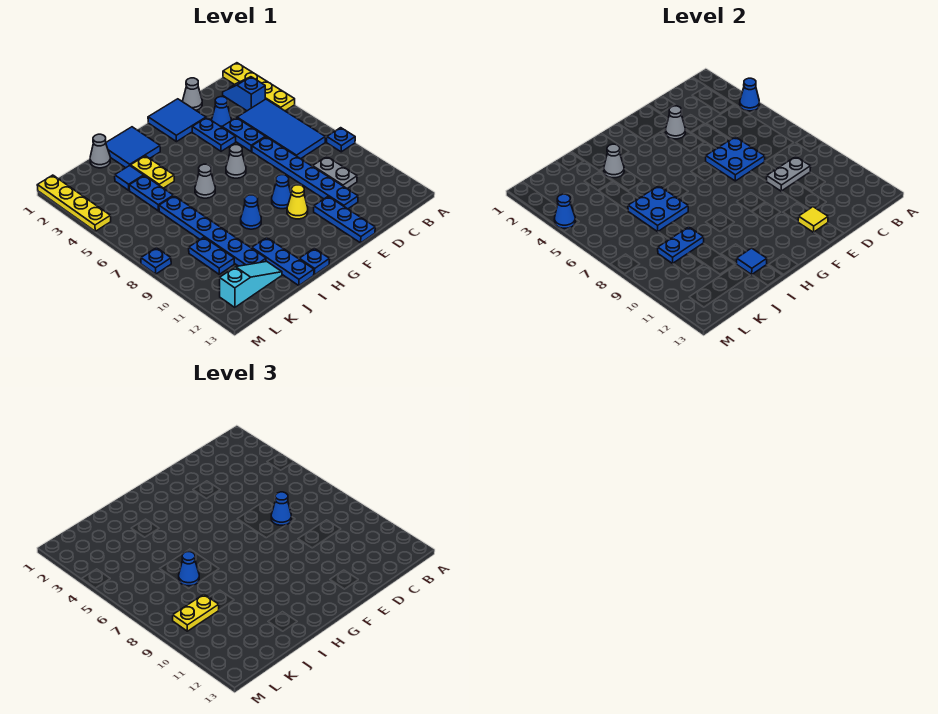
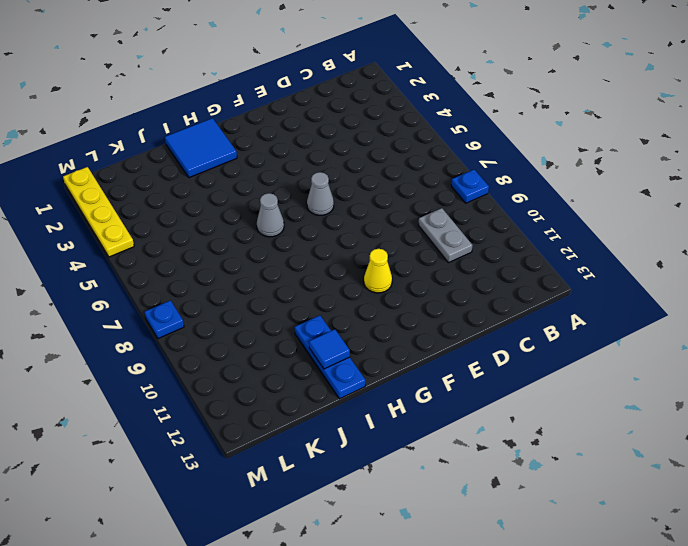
none -> yellow plate A1:A4 level 1
none -> blue slope B2:B3 level 1 top 3
none -> blue tile B4:C7 level 1
none -> grey cone D1 level 1

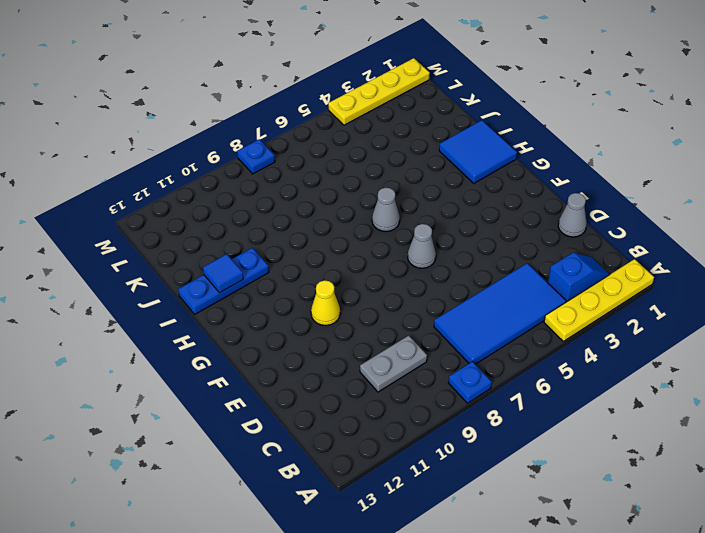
none -> blue cone D3 level 1
none -> blue plate D4:D5 level 1
none -> blue plate D6:D11 level 1
none -> blue tile E1:F2 level 1

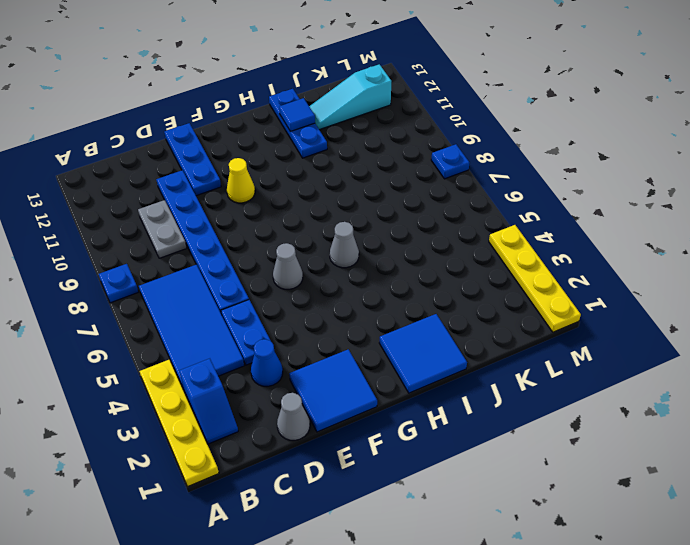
none -> blue plate E3:E4 level 1
none -> blue cone F9 level 1
none -> blue cone H9 level 1
none -> blue plate H13 level 1

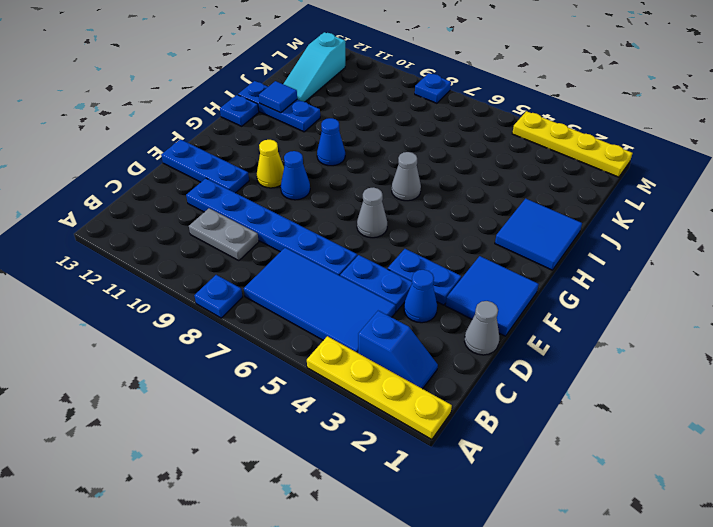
none -> yellow plate I3:I4 level 1
none -> grey cone J1 level 1
none -> blue tile J3 level 1
none -> blue plate J4:J5 level 1

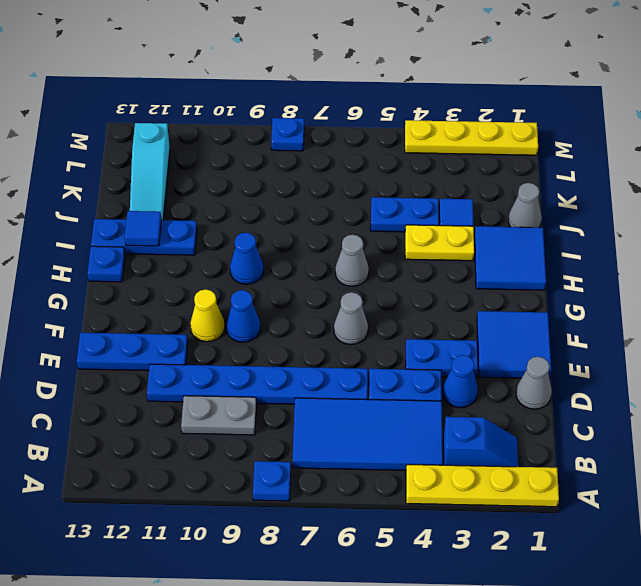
none -> blue plate J6:J11 level 1
none -> blue plate K9:K10 level 1
none -> blue cone A4 level 2
none -> grey plate C9:D9 level 2

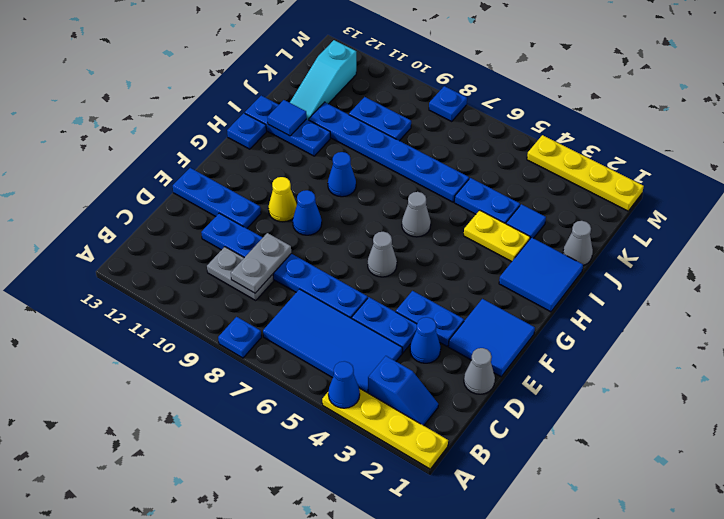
none -> blue plate D6:E7 level 2
none -> grey cone E3 level 2
none -> yellow tile E12 level 2
none -> grey cone I3 level 2

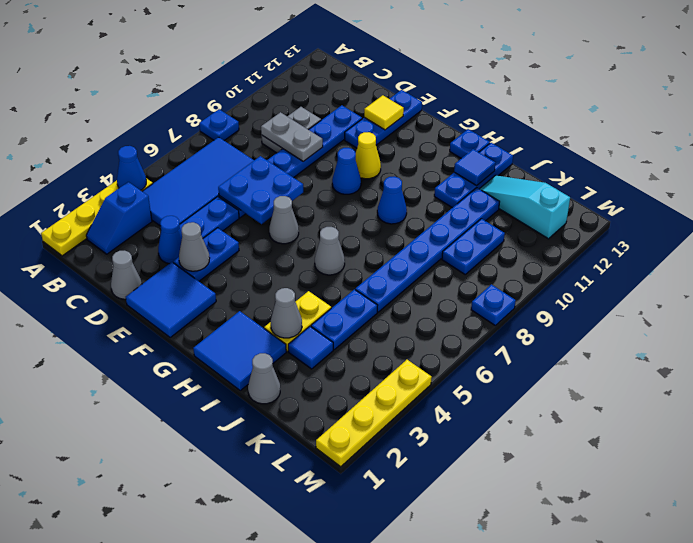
none -> blue plate I6:J7 level 2
none -> blue plate J9:K9 level 2
none -> blue cone M4 level 2
none -> blue cone D7 level 3

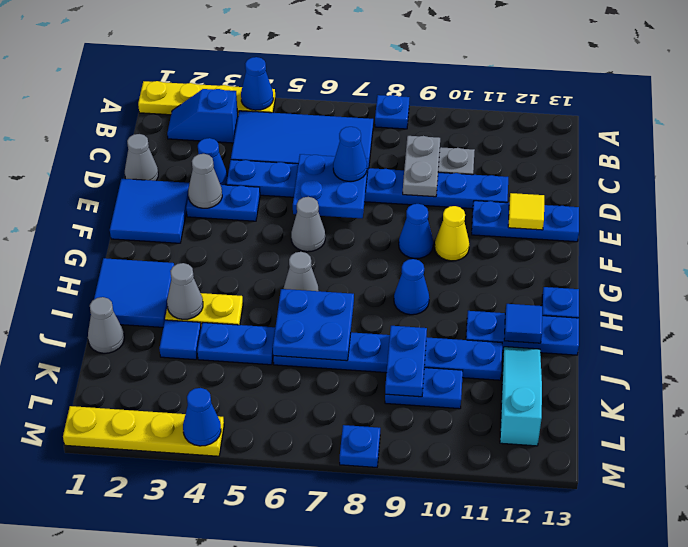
none -> blue cone J7 level 3
none -> yellow plate K9:L9 level 3

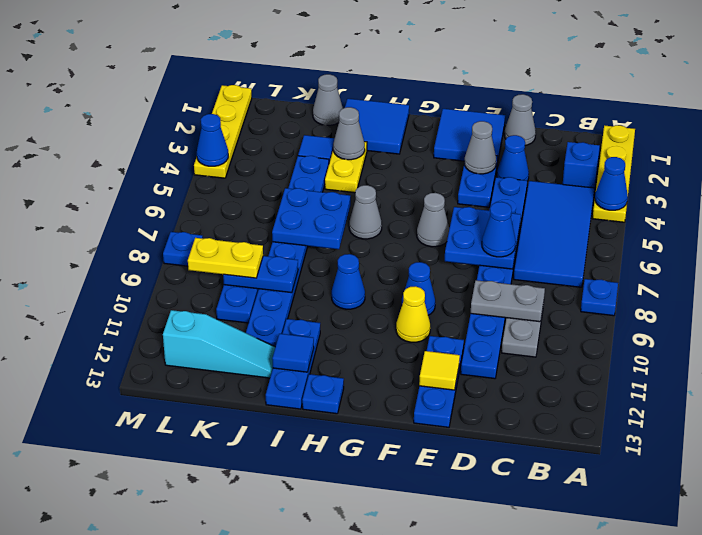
none -> blue cone J7 level 3

